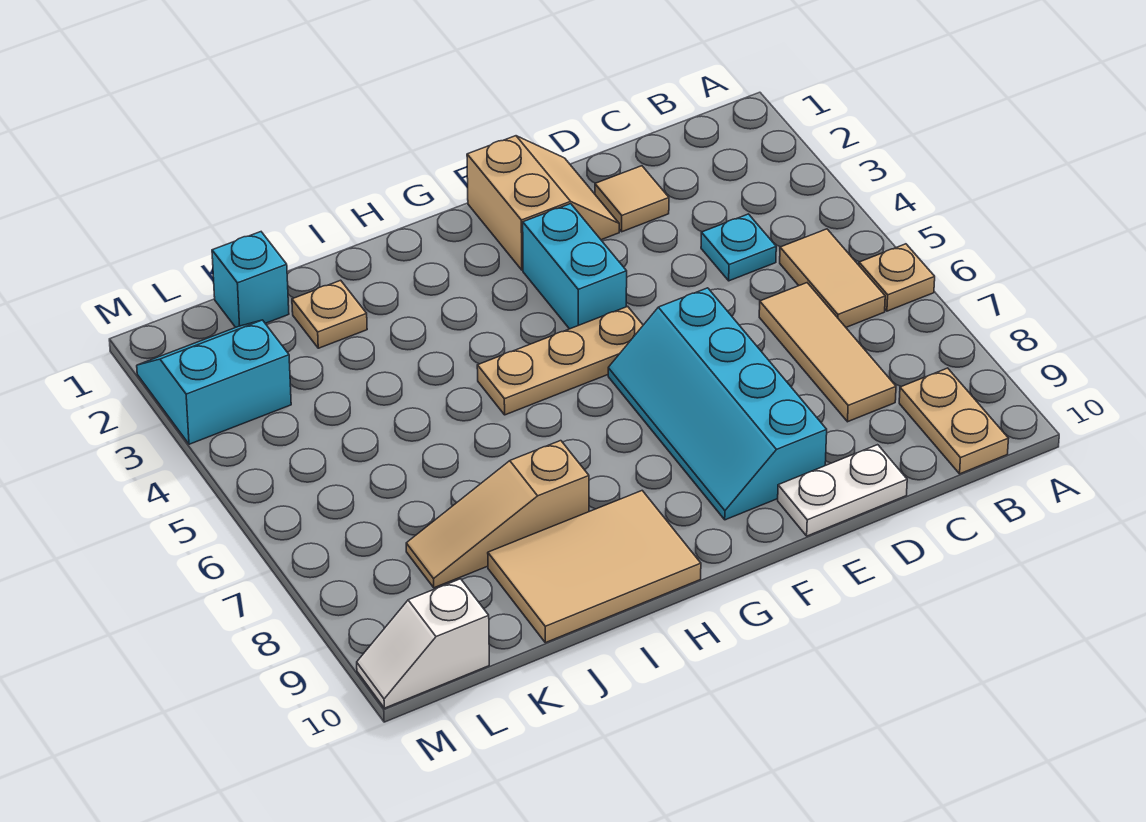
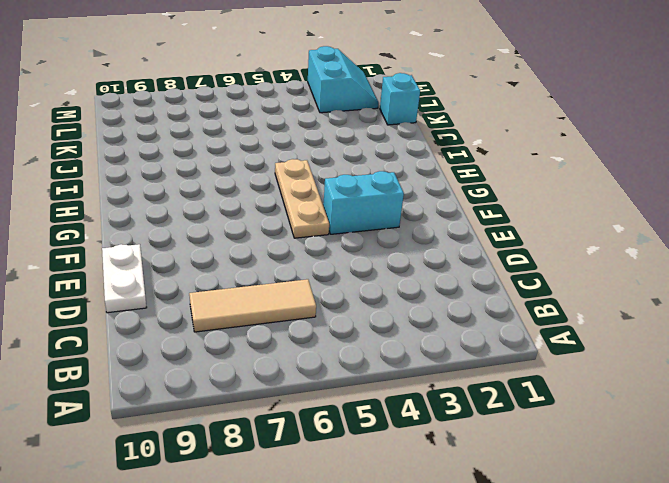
none -> tan plate A6 level 1
none -> tan tile B5:B6 level 1
none -> tan plate B9:B10 level 1

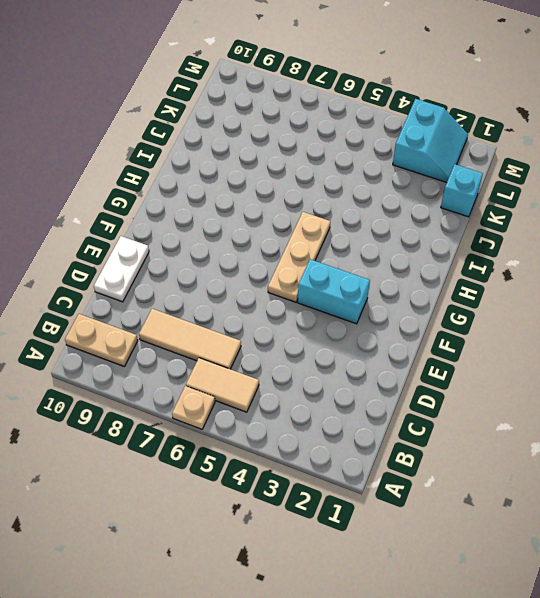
none -> cyan plate C4 level 1
none -> tan tile D2 level 1
none -> tan slope E1:F2 level 1 top F

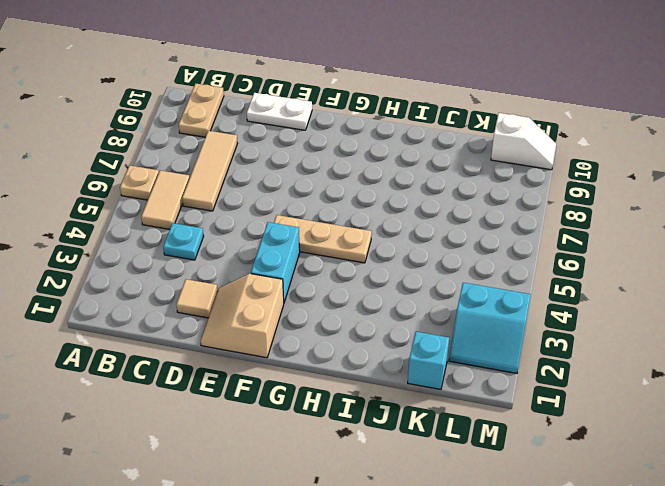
none -> cyan slope E6:F9 level 1 top E
none -> tan tile H9:J10 level 1
none -> tan slope I8:K8 level 1 top I

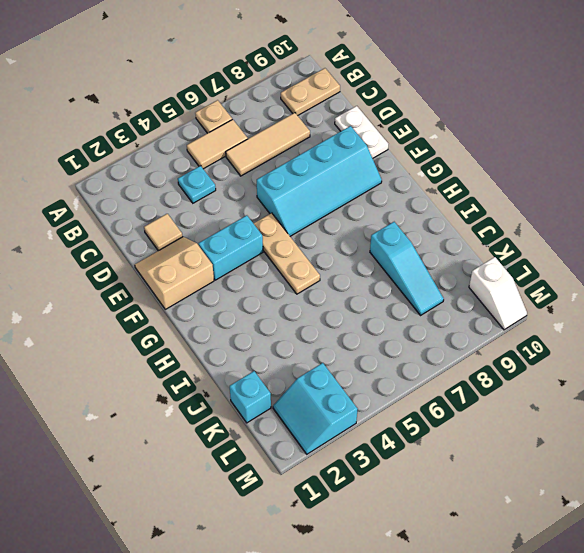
cyan slope I8:K8 level 1 top I -> tan slope I8:K8 level 1 top I
none -> tan tile H9:J10 level 1
none -> tan plate J2 level 1

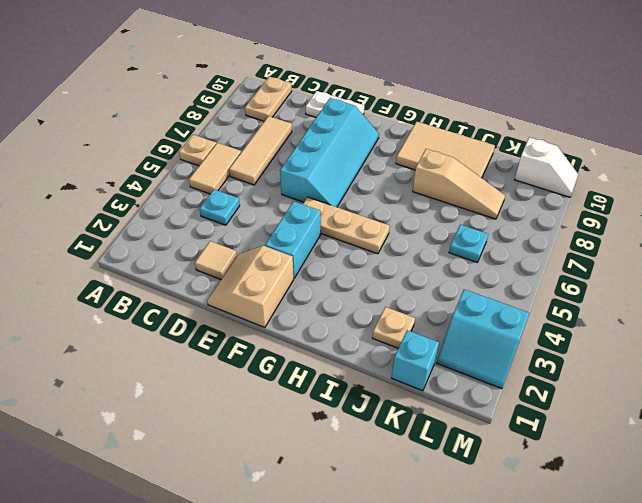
cyan plate K6 level 1 -> none

